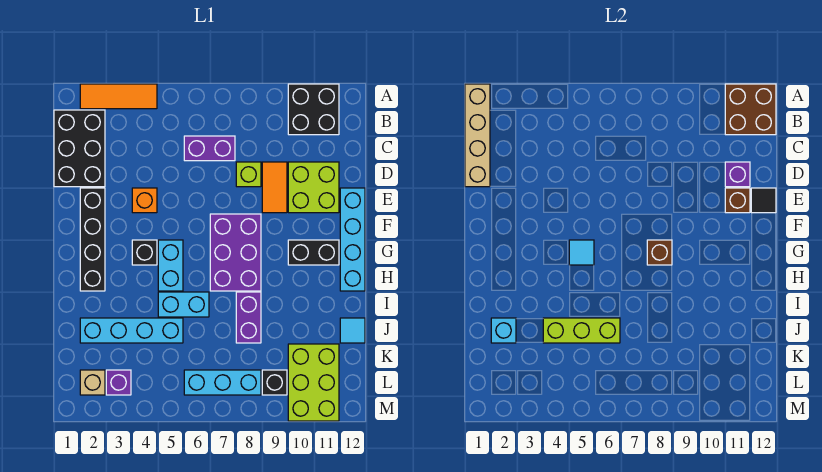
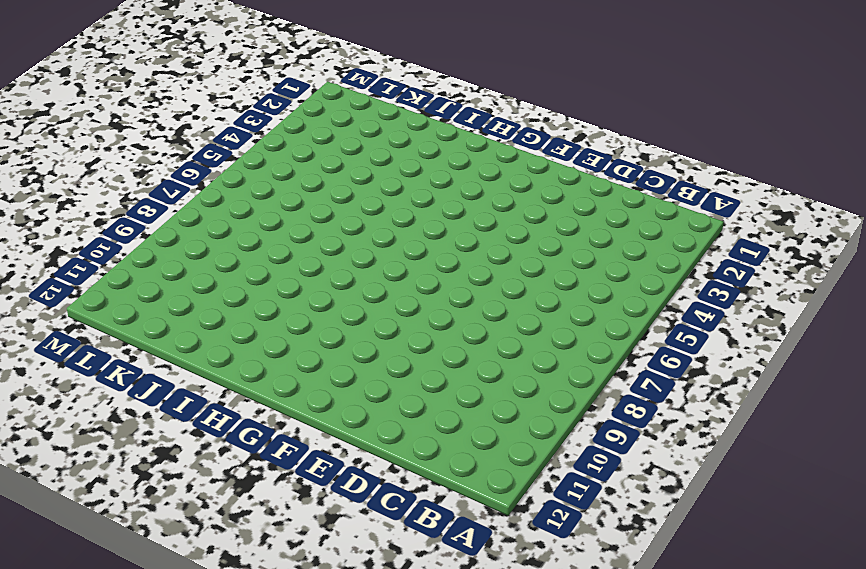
none -> orange tile A2:A4 level 1
none -> black brick A10:B11 level 1
none -> black brick B1:D2 level 1
none -> purple brick C6:C7 level 1

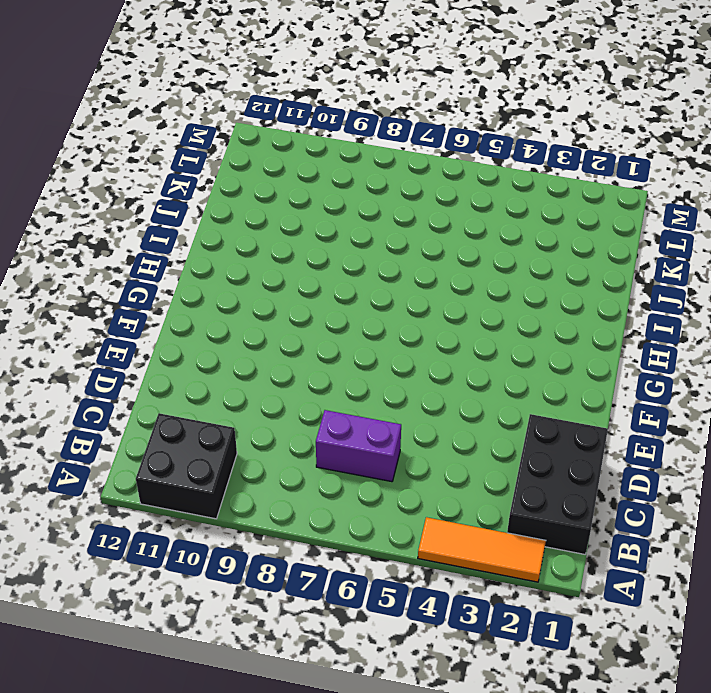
none -> lime brick D8 level 1
none -> orange tile D9:E9 level 1
none -> lime brick D10:E11 level 1
none -> black brick E2:H2 level 1

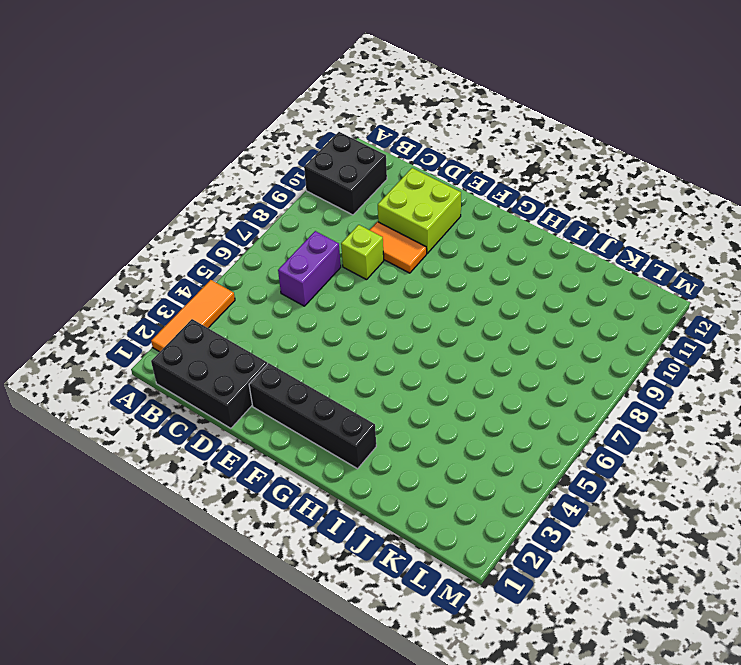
none -> orange brick E4 level 1
none -> cyan brick E12:H12 level 1
none -> purple brick F7:H8 level 1
none -> black brick G4 level 1

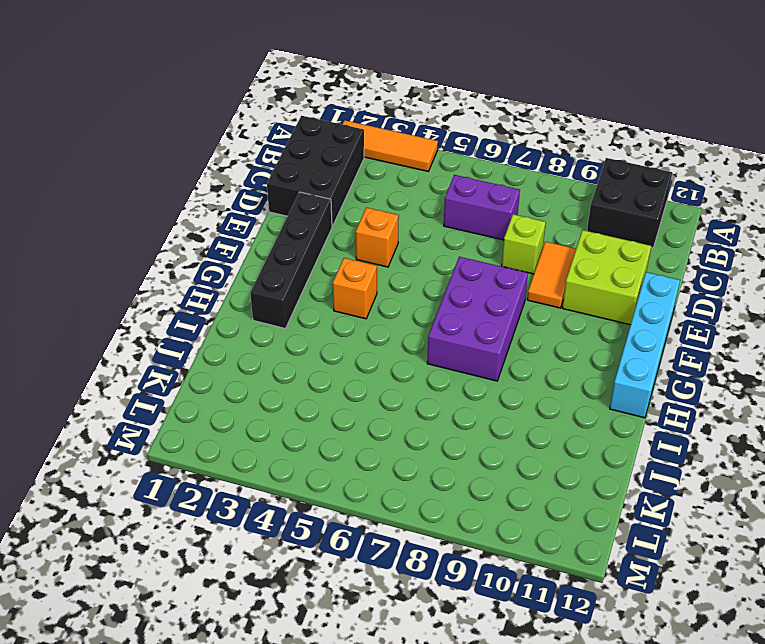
orange brick G4 level 1 -> black brick G4 level 1
none -> cyan brick G5:H5 level 1
none -> black brick G10:G11 level 1
none -> cyan brick I5:I6 level 1
none -> purple brick I8:J8 level 1

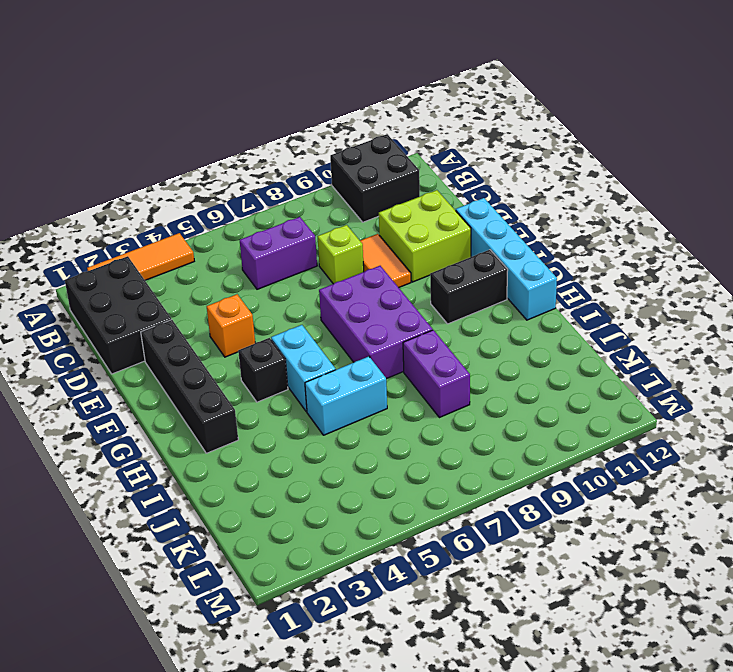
none -> cyan brick J2:J5 level 1
none -> cyan tile J12 level 1
none -> lime brick K10:M11 level 1
none -> tan brick L2 level 1

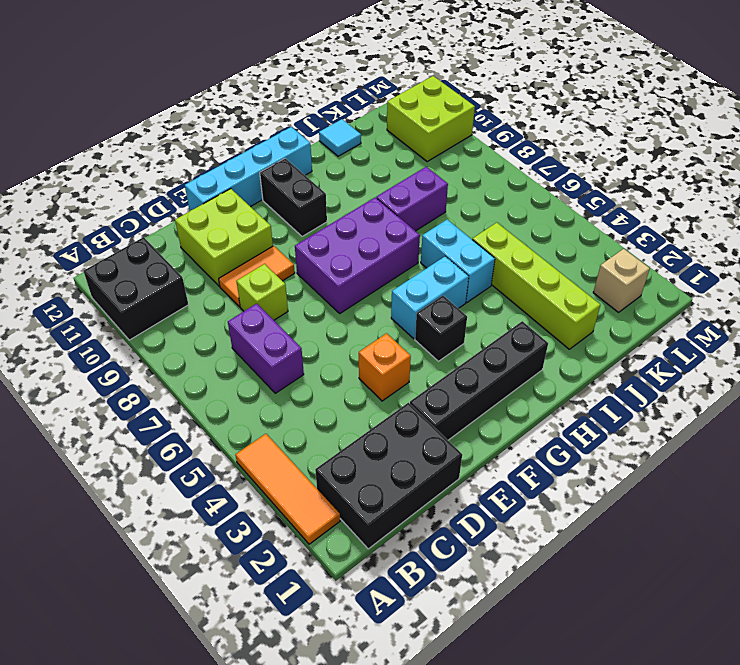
lime brick J2:J5 level 1 -> cyan brick J2:J5 level 1
lime brick L10:M11 level 1 -> lime brick K10:M11 level 1
none -> purple brick L3 level 1
none -> cyan brick L6:L8 level 1
none -> black brick L9 level 1
none -> tan brick A1:D1 level 2

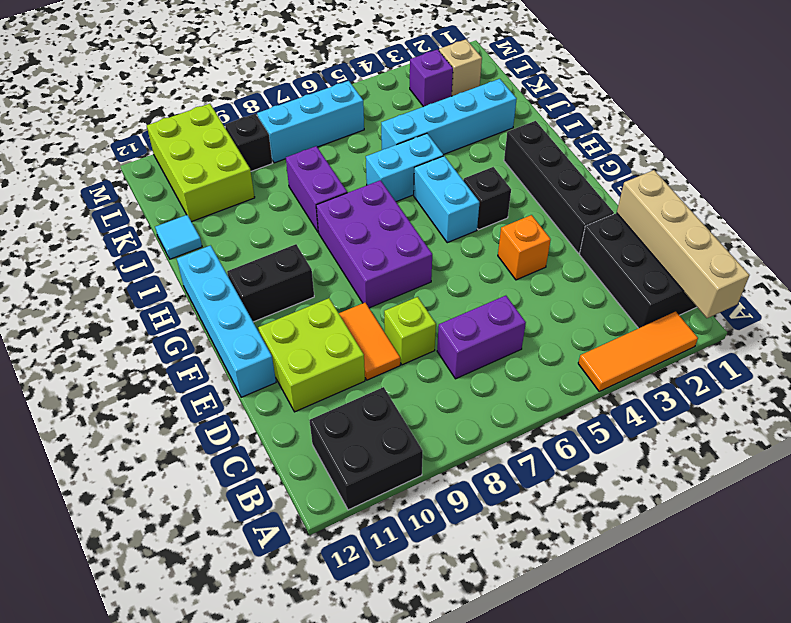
none -> brown brick A11:B12 level 2
none -> purple brick D11 level 2
none -> brown brick E11 level 2
none -> black tile E12 level 2

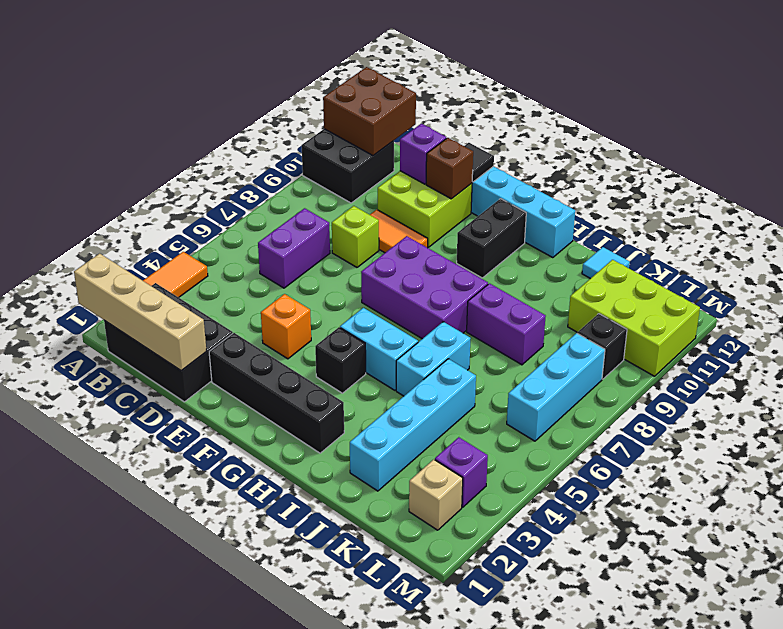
none -> cyan tile G5 level 2
none -> brown brick G8 level 2
none -> cyan brick J2 level 2
none -> lime brick J4:J6 level 2

